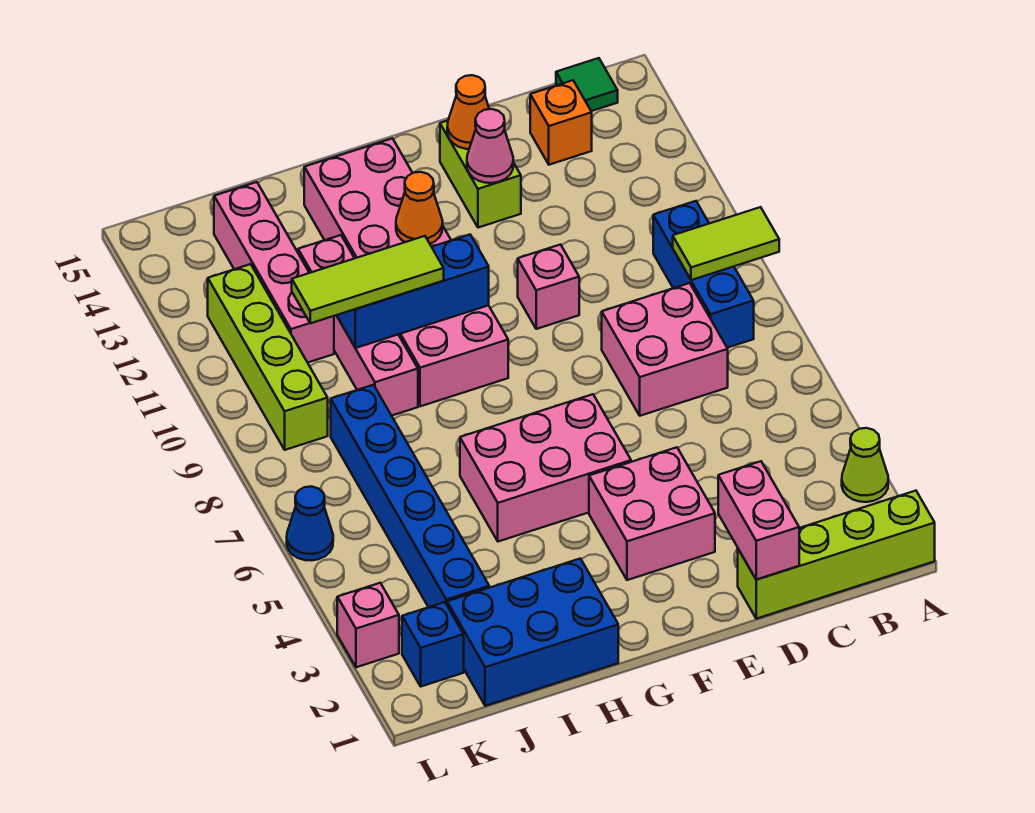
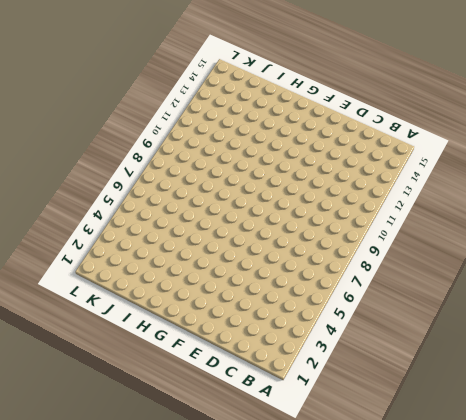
none -> lime brick A1:D1 level 1
none -> lime cone A3 level 1
none -> blue brick B8:B10 level 1

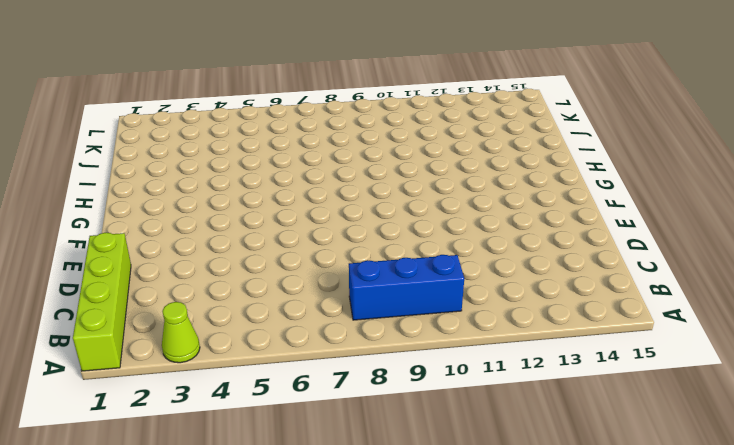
none -> green tile B15 level 1
none -> pink brick C7:D8 level 1
none -> orange brick C14 level 1

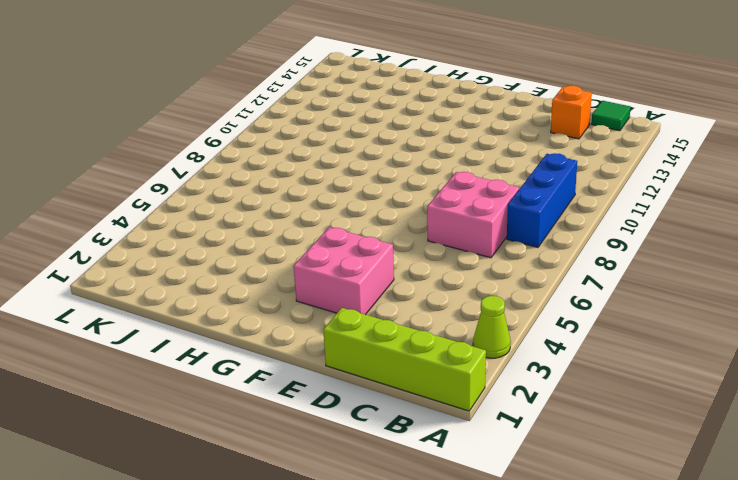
none -> pink brick E10 level 1
none -> lime brick E13:E14 level 1
none -> pink brick F5:H6 level 1

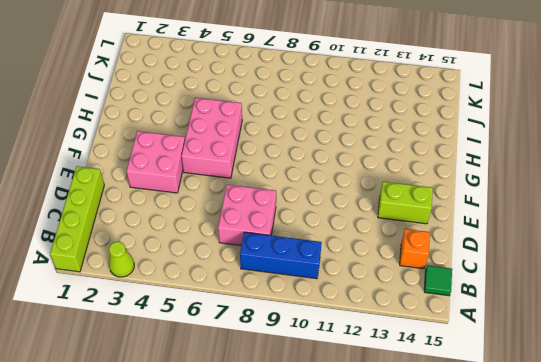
none -> pink brick E10 level 1
none -> pink brick G9:H14 level 1
none -> blue brick H1:J2 level 1

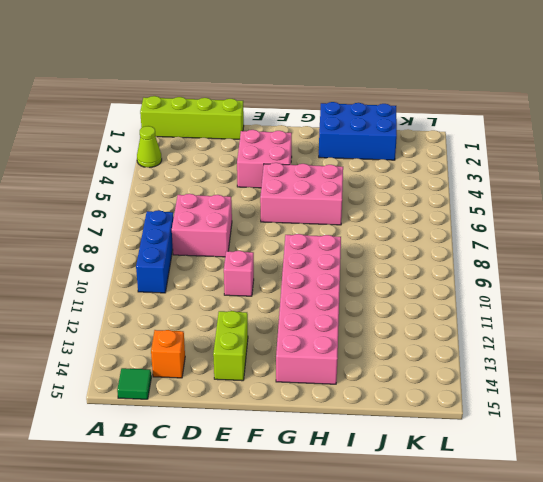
none -> pink brick I9:I12 level 1
none -> blue brick J3:J8 level 1
none -> pink brick J11:J14 level 1

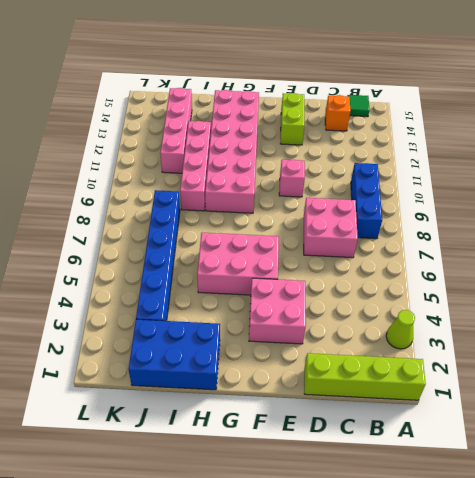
none -> blue brick K2 level 1
none -> lime brick K9:K12 level 1
none -> pink brick L3 level 1

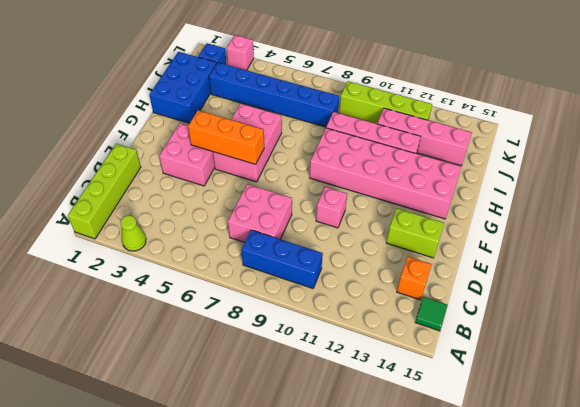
orange brick F4:F6 level 2 -> none
none -> blue cone L6 level 1
none -> lime tile A9:B9 level 2
none -> pink brick D1:D2 level 2

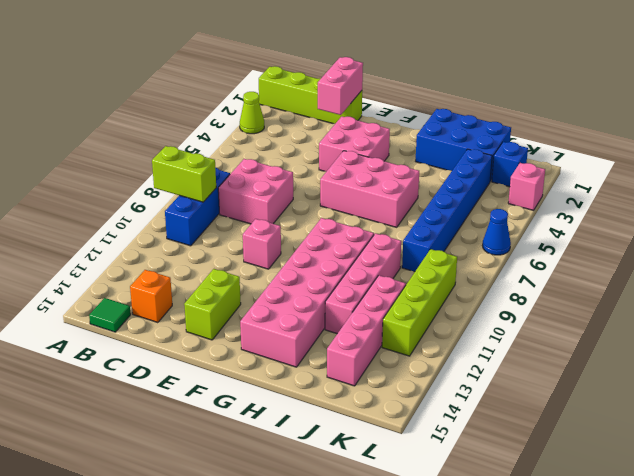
lime brick A9:B9 level 2 -> lime tile A9:B9 level 2
none -> pink cone E13 level 2
none -> orange cone E14 level 2
none -> blue brick G10:I10 level 2

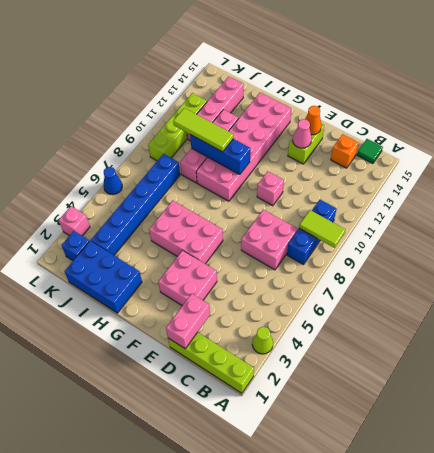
none -> orange cone G12 level 2

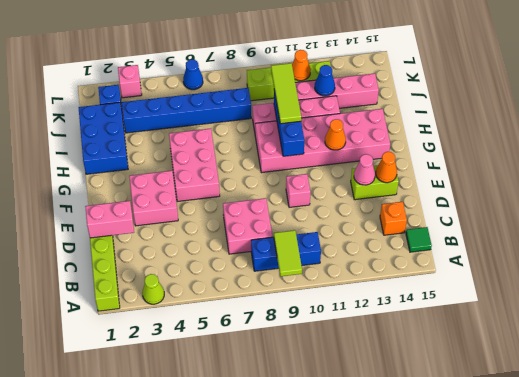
blue cone J12 level 2 -> none
orange cone K11 level 2 -> none

